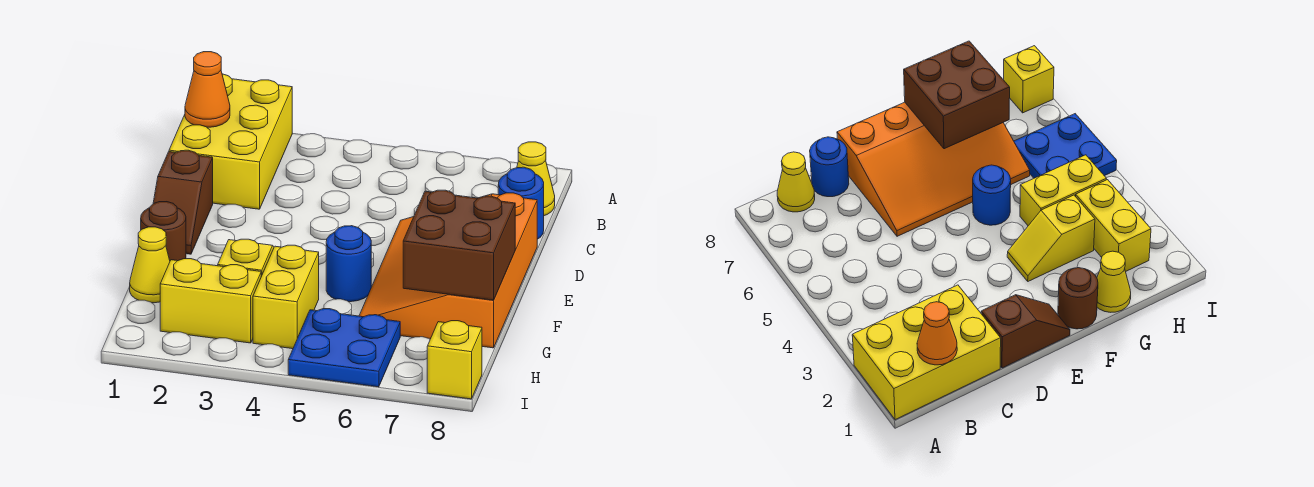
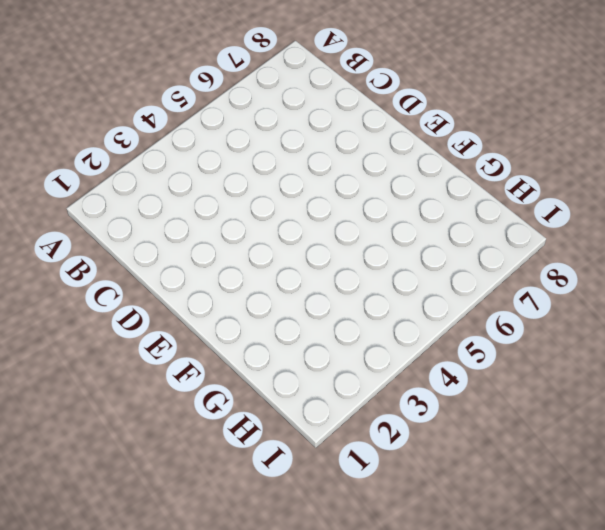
none -> yellow brick A1:C2 level 1
none -> yellow cone B8 level 1
none -> blue round brick C8 level 1

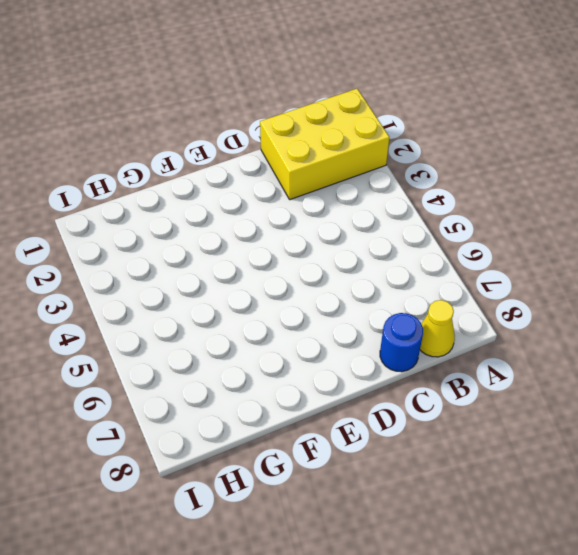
none -> brown slope D1:E1 level 1 top D
none -> orange slope D6:G8 level 1 top 8
none -> brown round brick F1 level 1

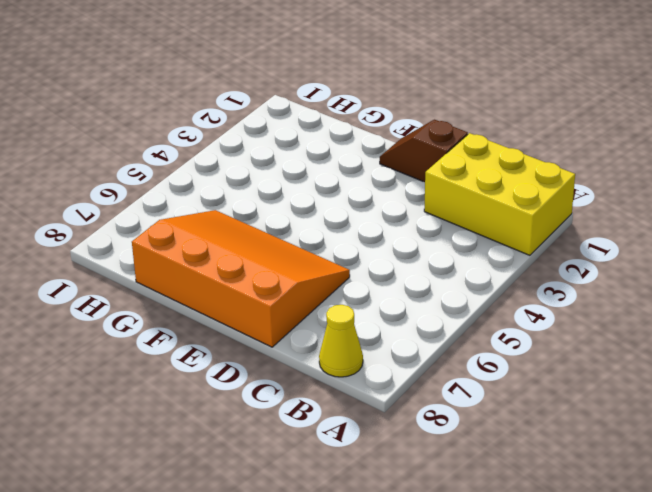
none -> blue round brick C8 level 1
none -> brown round brick F1 level 1
none -> yellow slope F3:G3 level 1 top G

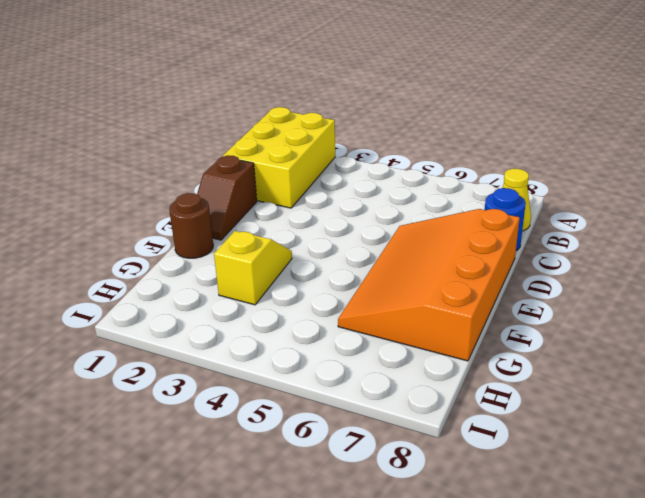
none -> blue round brick F5 level 1
none -> yellow cone G1 level 1
none -> yellow brick G4:H4 level 1

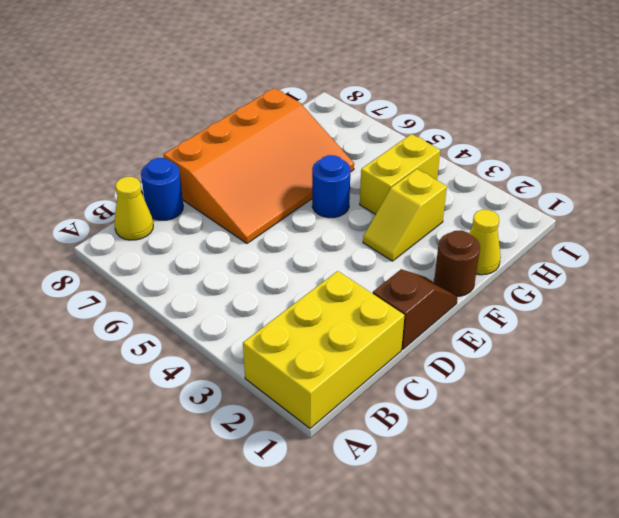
none -> yellow brick H2:H3 level 1
none -> blue plate H5:I6 level 1
none -> yellow brick I8 level 1

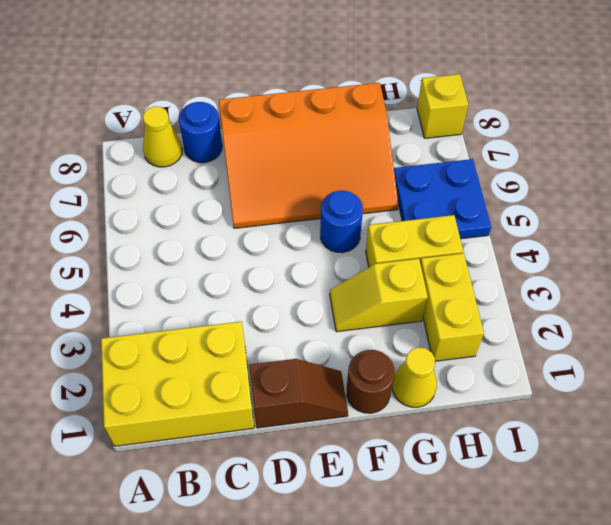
none -> orange cone B1 level 2
none -> brown brick F7:G8 level 2

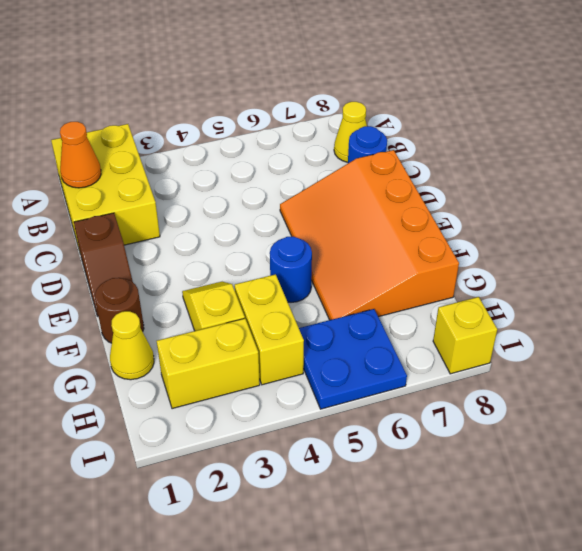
none -> brown brick F7:G8 level 2

